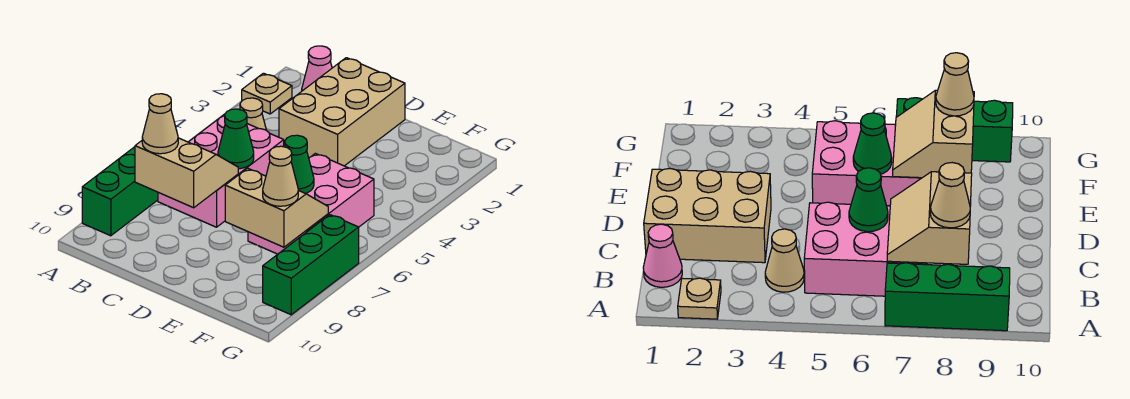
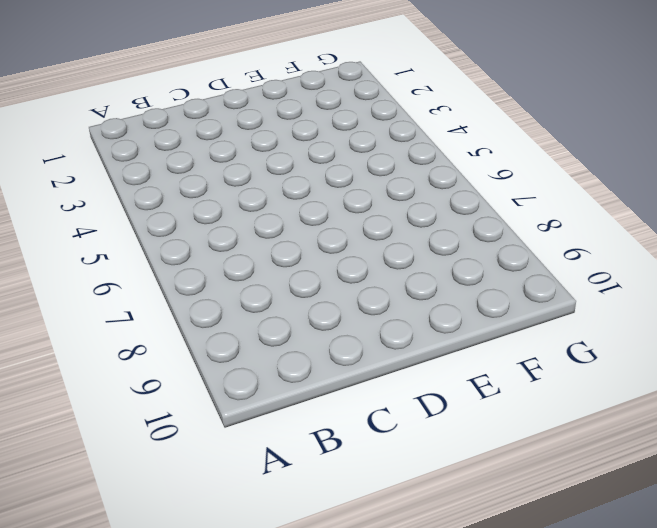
none -> tan plate A2 level 1
none -> green brick A7:A9 level 1
none -> pink cone B1 level 1

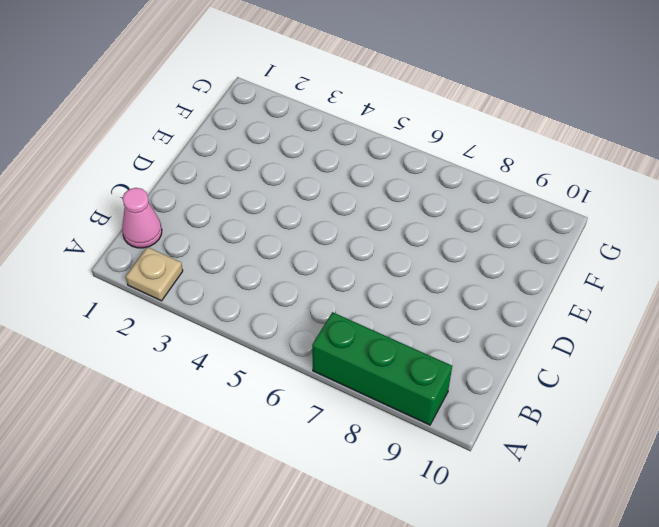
none -> tan cone B4 level 1
none -> pink brick B5:C7 level 1
none -> tan brick C1:D3 level 1

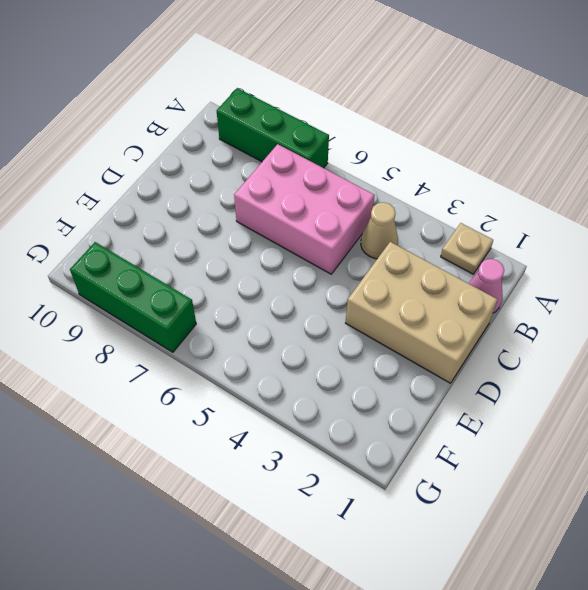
none -> pink brick E5:F7 level 1
none -> tan slope B7:C8 level 2 top 8
none -> green cone C6 level 2

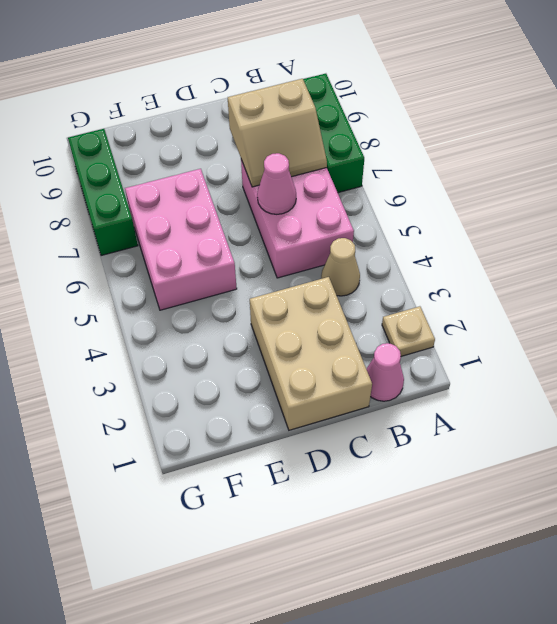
pink cone C6 level 2 -> green cone C6 level 2
none -> green cone E6 level 2
none -> tan slope E7:F8 level 2 top 8
none -> tan cone B8 level 3

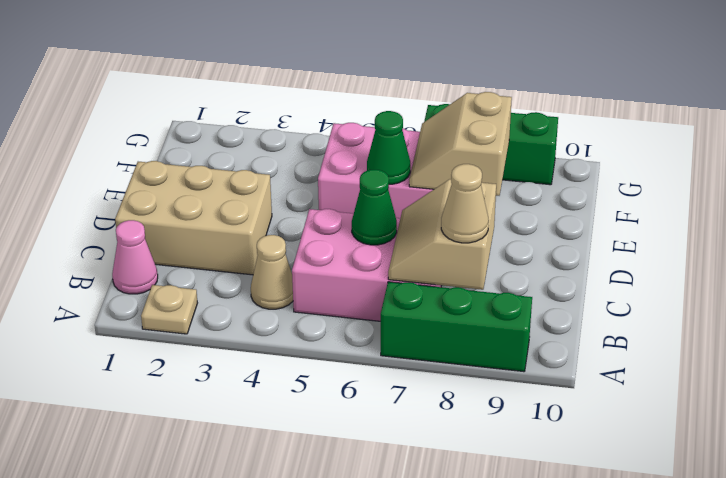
none -> tan cone F8 level 3

